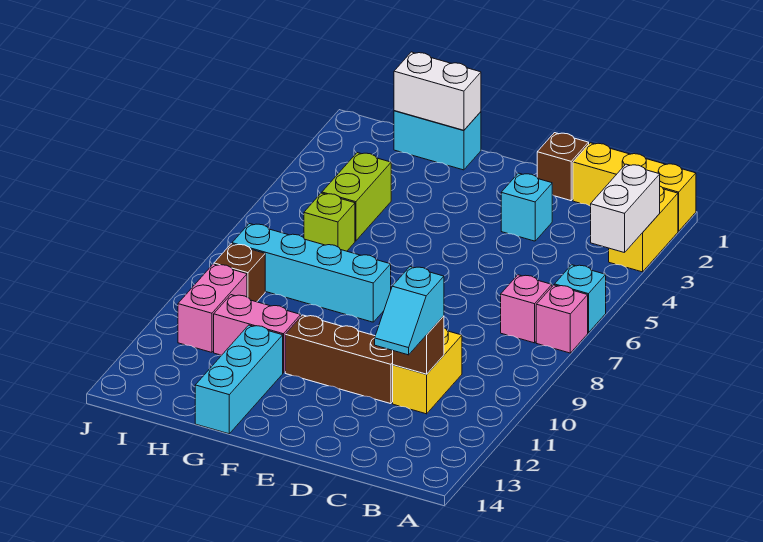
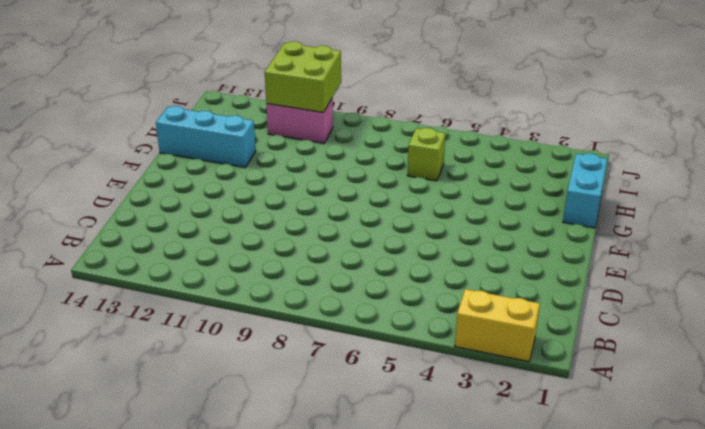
lime brick I10:J11 level 2 -> none
none -> yellow brick A1:C1 level 1
none -> cyan brick A6 level 1
none -> pink brick A7 level 1

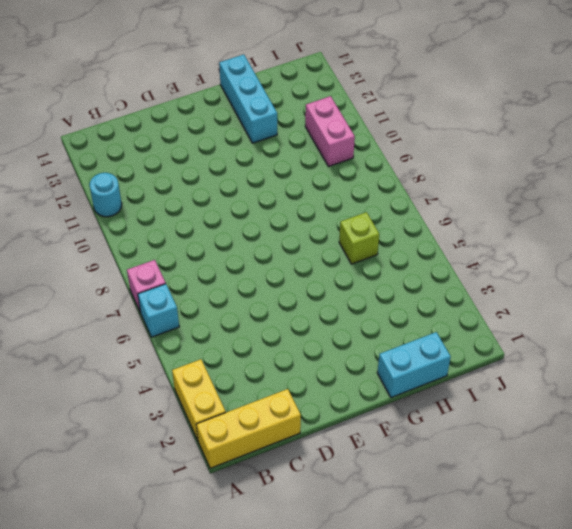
cyan round brick A11 level 1 -> none
none -> pink brick B7 level 1
none -> yellow brick C10:C11 level 1
none -> brown brick D1 level 1

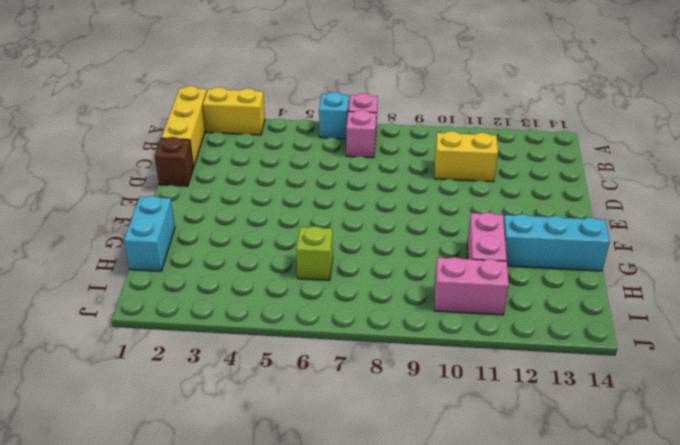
none -> cyan brick D3 level 1
none -> brown brick D11:F11 level 1
none -> cyan brick F8:I8 level 1

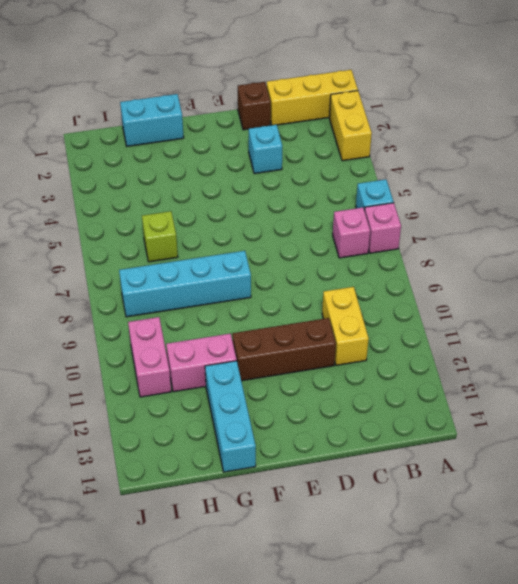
none -> lime brick H4:H5 level 1
none -> brown brick I9 level 1
none -> white brick A3:A4 level 2

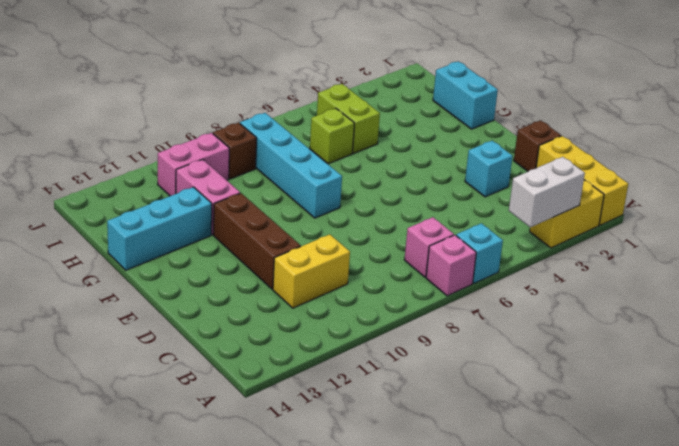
lime brick H5:I5 level 1 -> lime brick H4:H5 level 1
none -> brown brick C11 level 2
none -> white brick G1:H1 level 2
none -> cyan slope C11:C12 level 3 top 11

